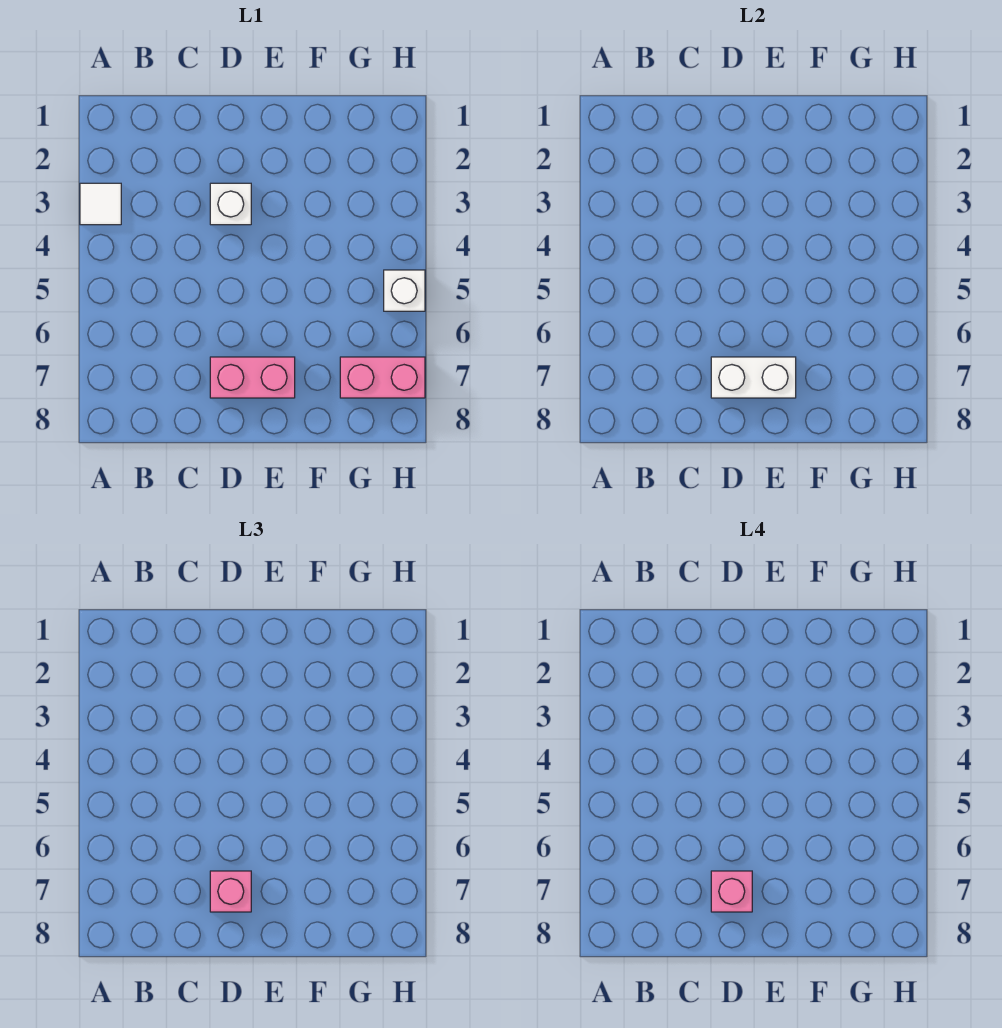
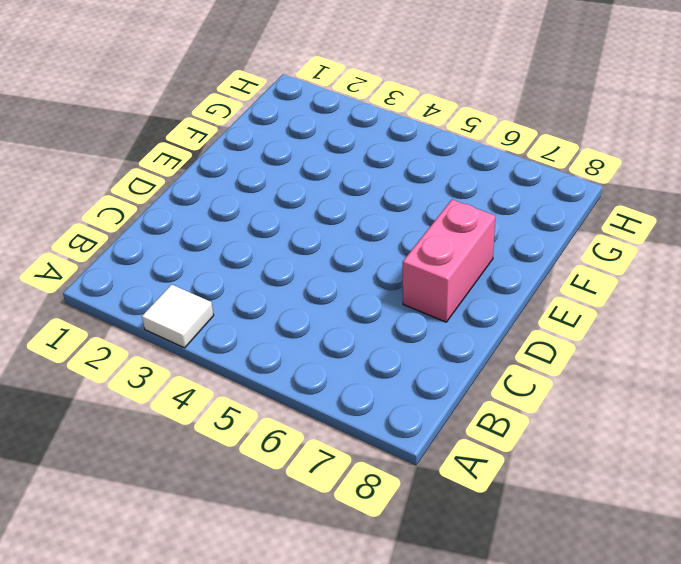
none -> white brick D3 level 1
none -> pink brick G7:H7 level 1

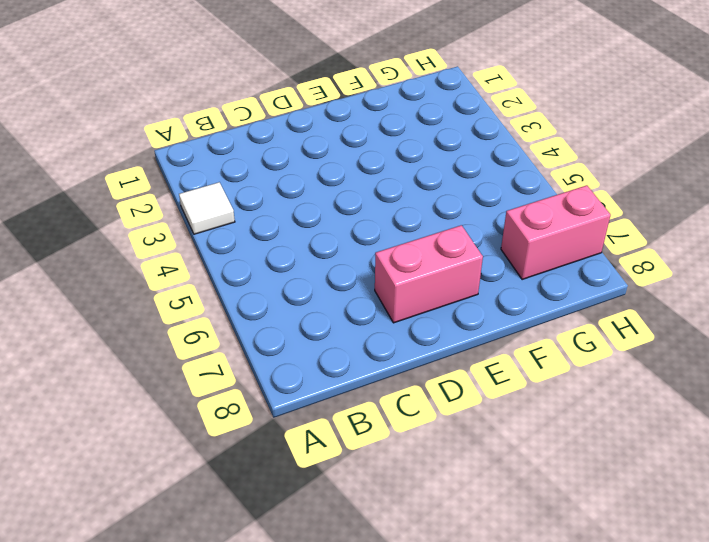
none -> white brick D3 level 1
none -> white brick H5 level 1

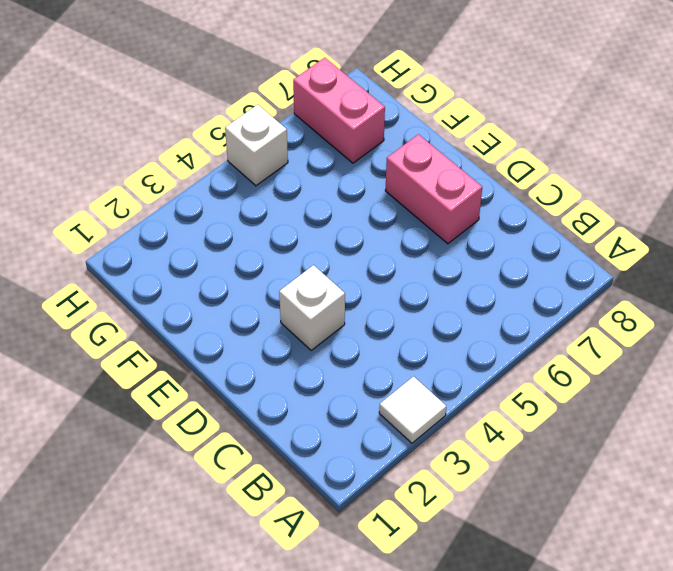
none -> white brick D7:E7 level 2
none -> pink brick D7 level 3

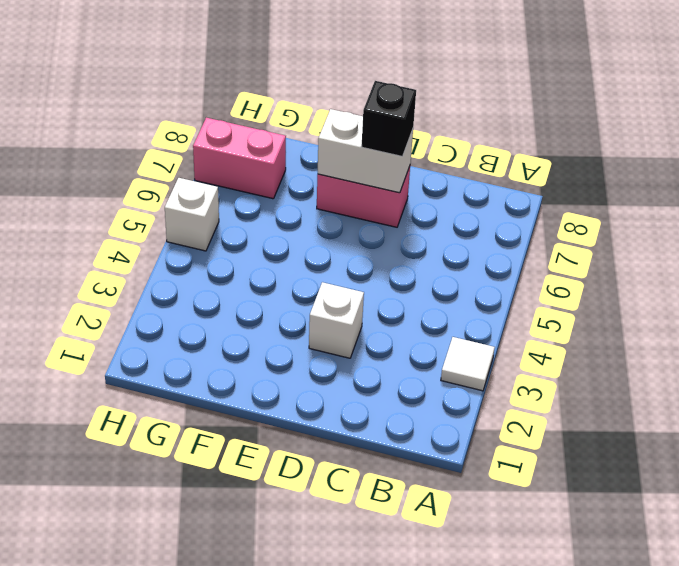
black brick D7 level 3 -> pink brick D7 level 3
none -> pink brick D7 level 4

